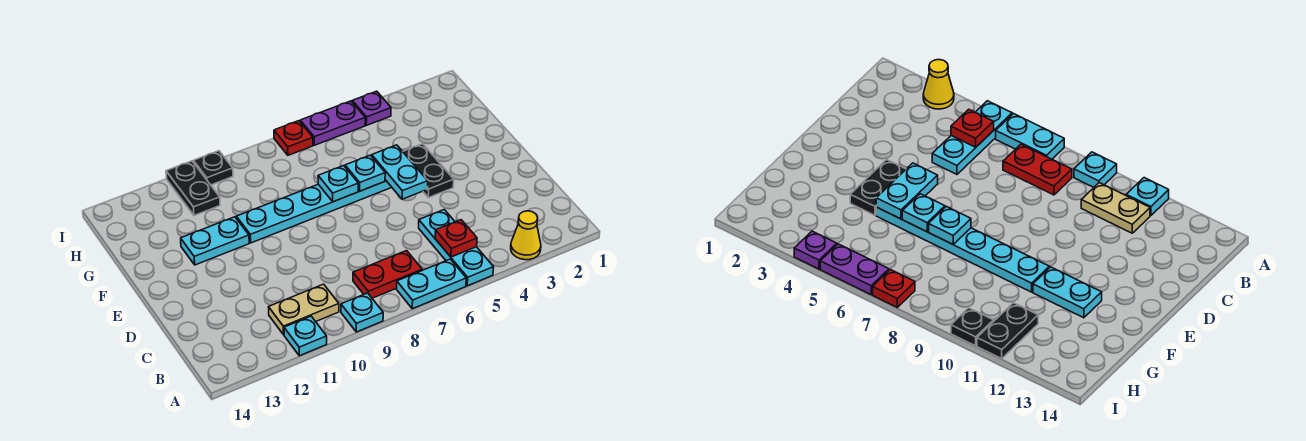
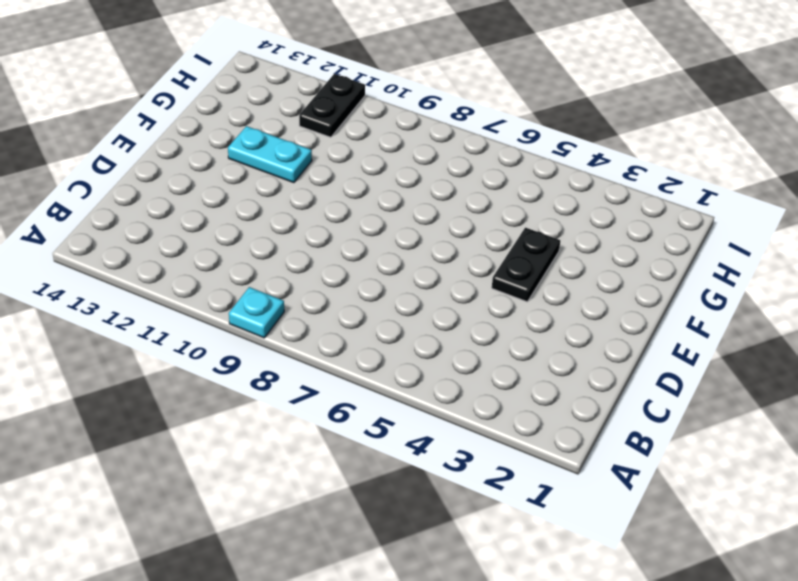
none -> yellow cone A3 level 1
none -> cyan plate A5:C5 level 1
none -> cyan plate A6:A7 level 1

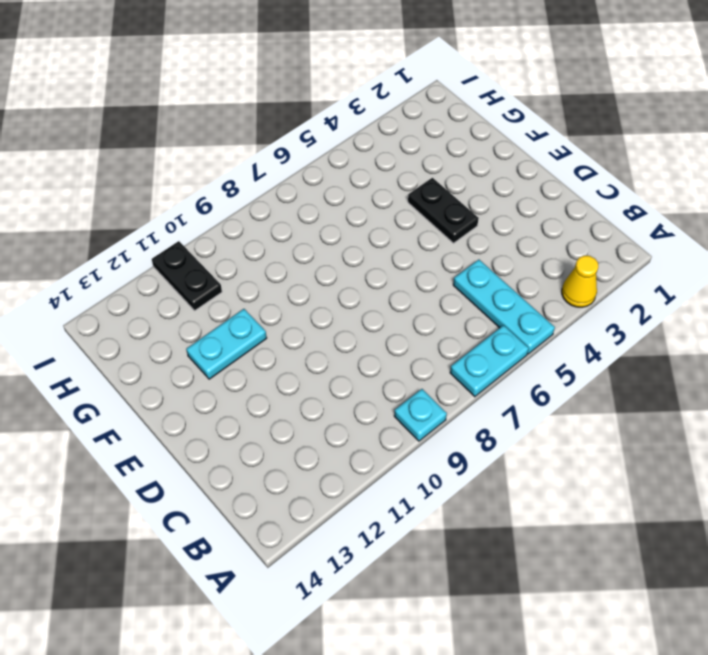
none -> cyan plate A11 level 1
none -> red plate B7:B8 level 1
none -> tan plate B10:B11 level 1

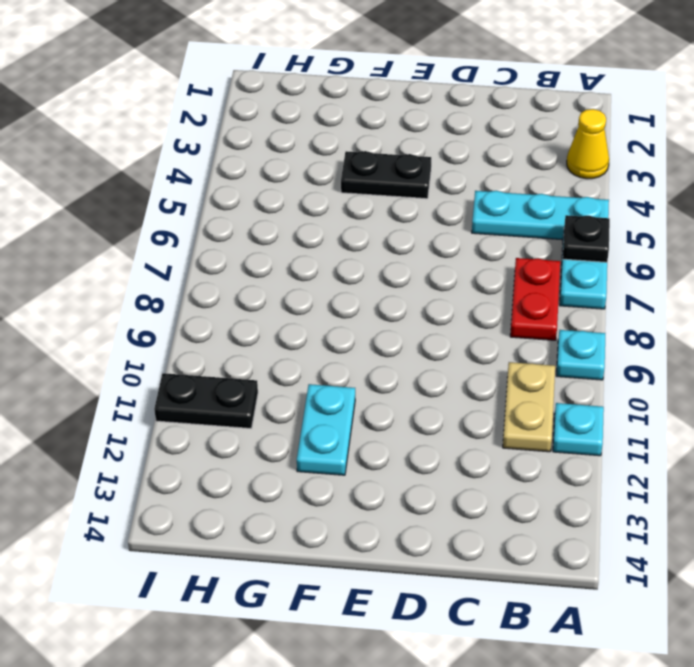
black plate A6 level 2 -> black plate I10 level 1
none -> cyan plate F5:F10 level 1
none -> purple plate I4 level 1
none -> purple plate I5:I6 level 1

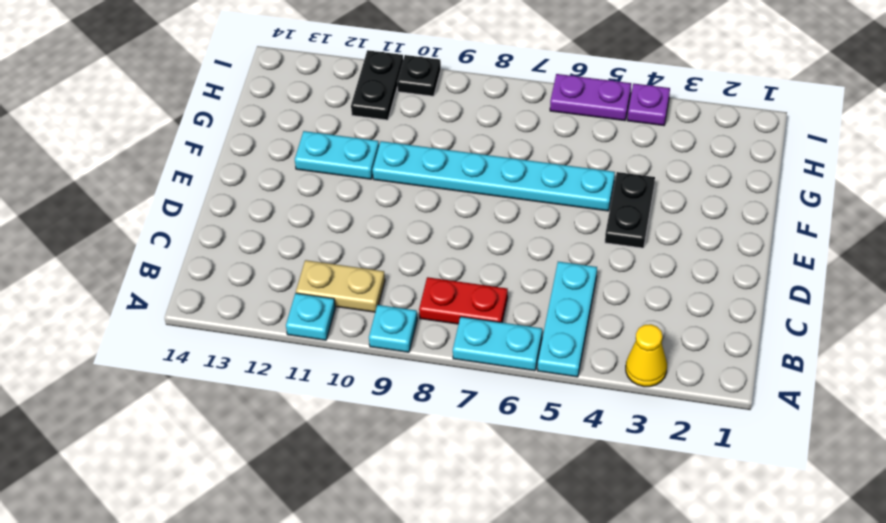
none -> red plate I7 level 1
none -> red plate B5 level 2
none -> cyan plate E5:F5 level 2

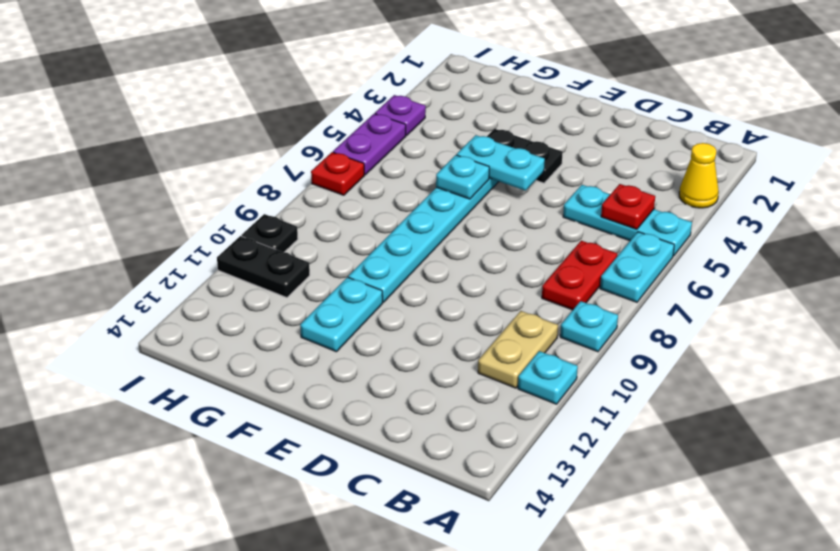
none -> cyan plate F7 level 2

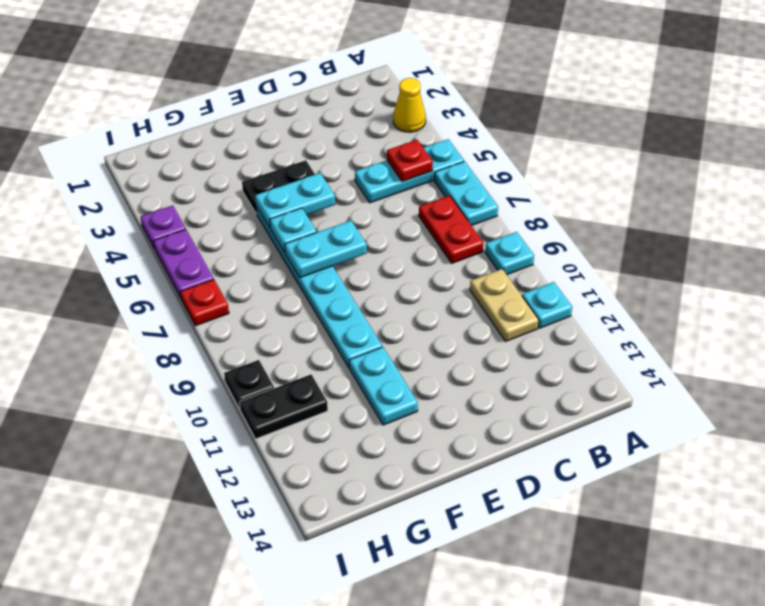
cyan plate E7:F7 level 2 -> cyan plate F7 level 2

